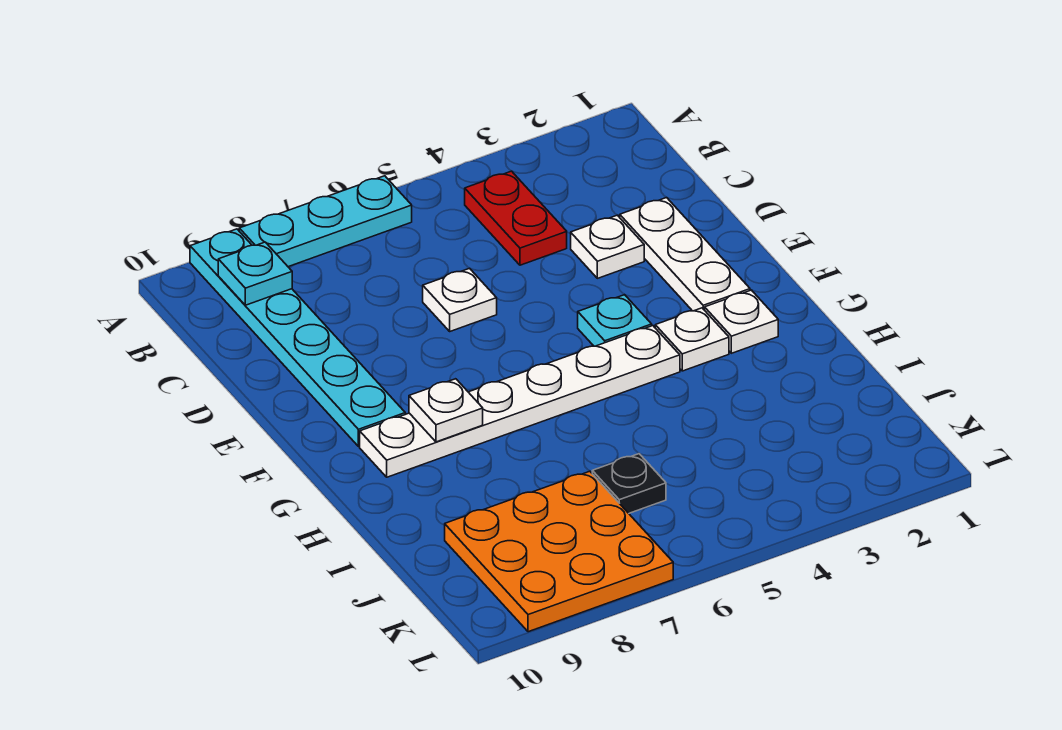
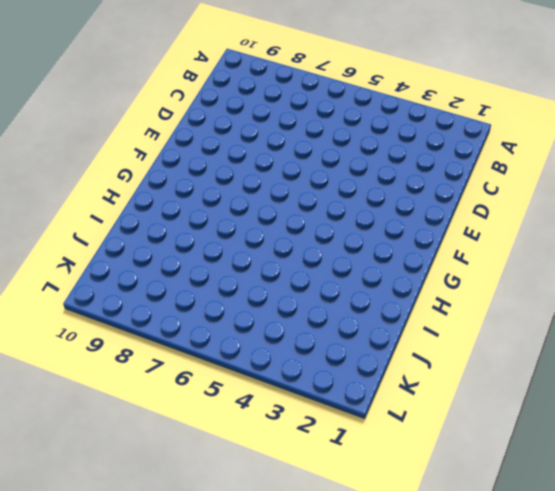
none -> cyan plate A6:A8 level 1
none -> cyan plate A9:F9 level 1
none -> red plate B4:C4 level 1

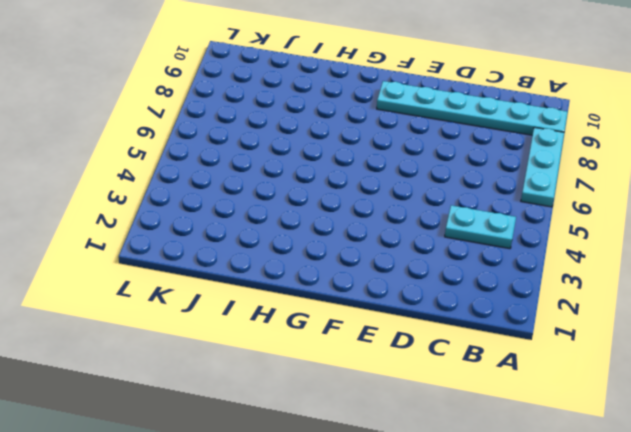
cyan plate B4:C4 level 1 -> red plate B4:C4 level 1
none -> white plate D2:F2 level 1
none -> white plate D3 level 1
none -> white plate D6 level 1

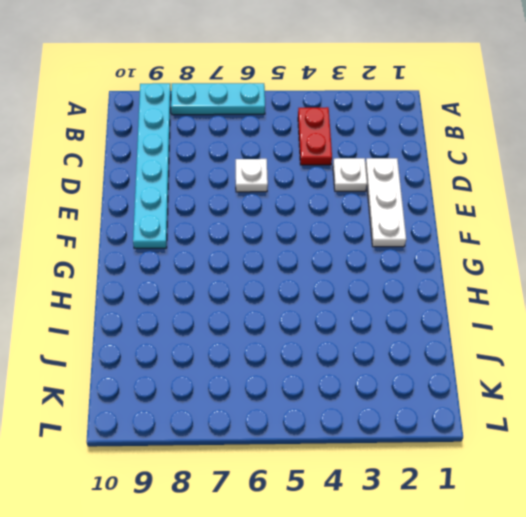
none -> cyan plate F4 level 1
none -> white plate G2 level 1
none -> white plate G3 level 1

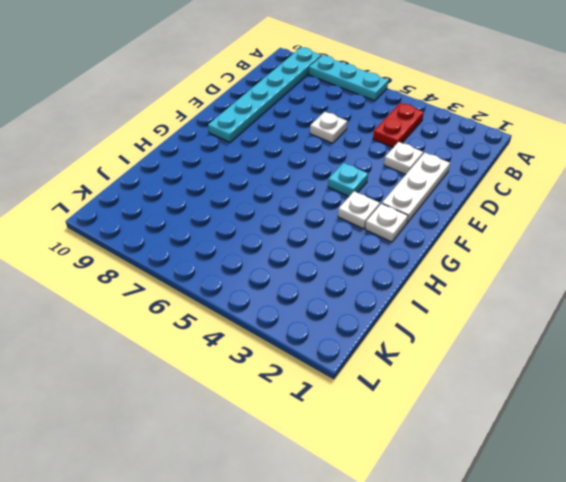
none -> white plate G4:G9 level 1
none -> black plate J6 level 1
none -> orange plate J7:L9 level 1

